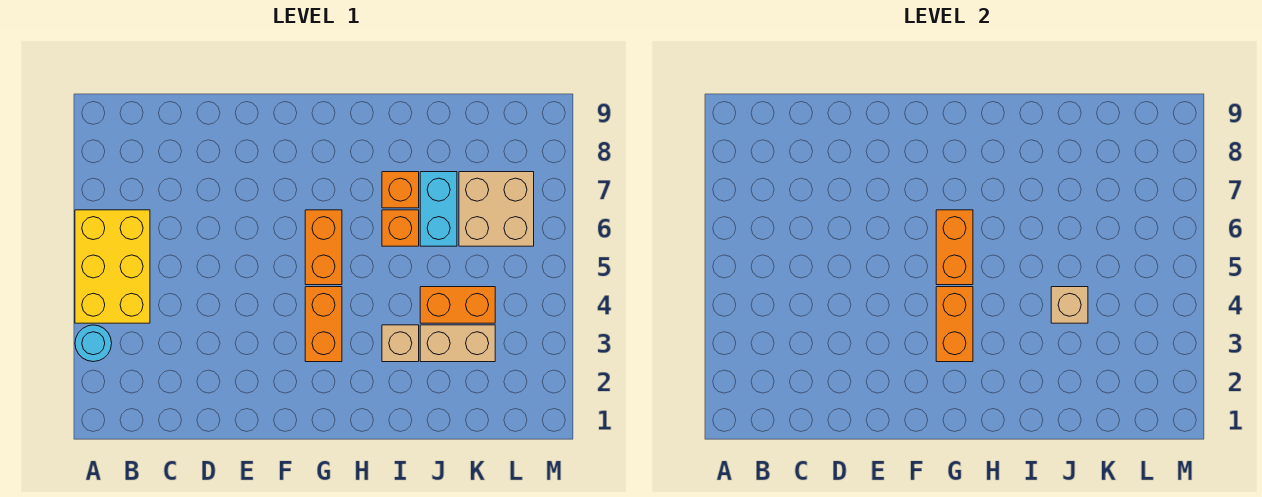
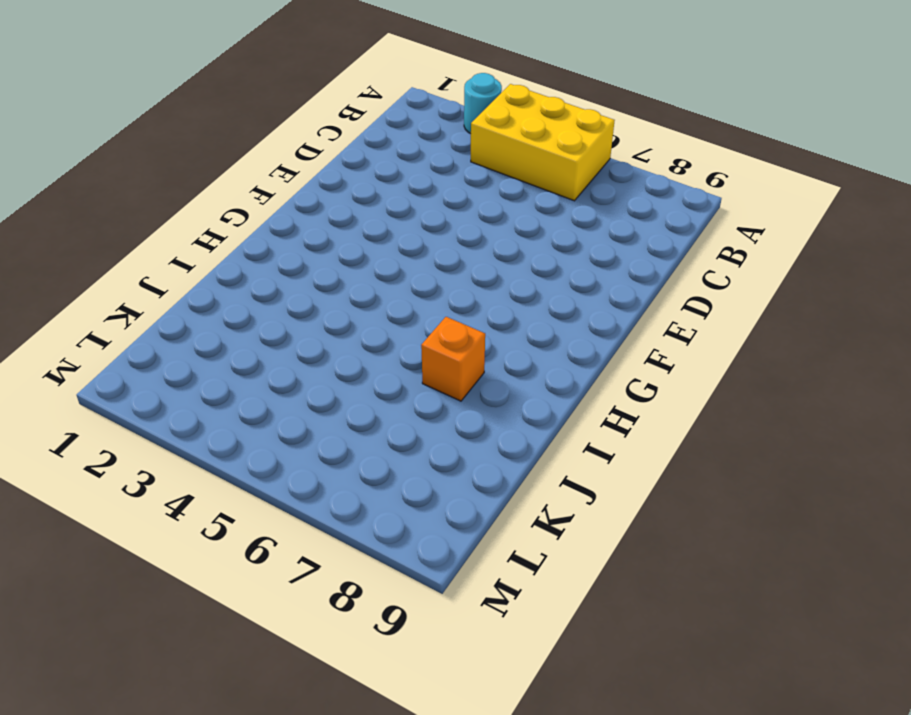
none -> orange brick G3:G4 level 1
none -> orange brick G5:G6 level 1
none -> tan brick I3 level 1

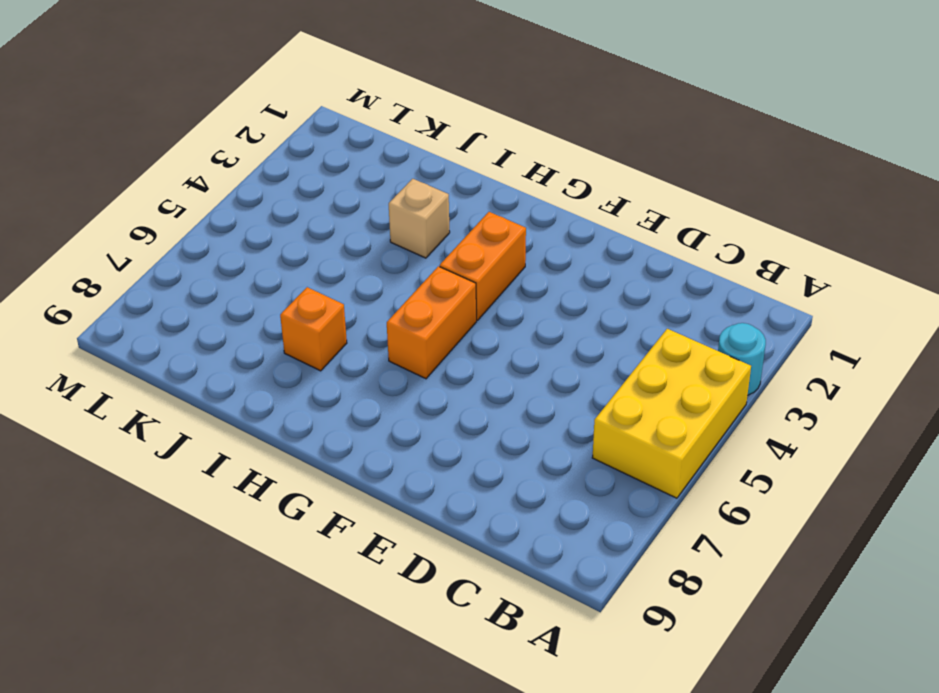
none -> orange brick I6 level 1
none -> tan brick J3:K3 level 1
none -> orange brick J4:K4 level 1

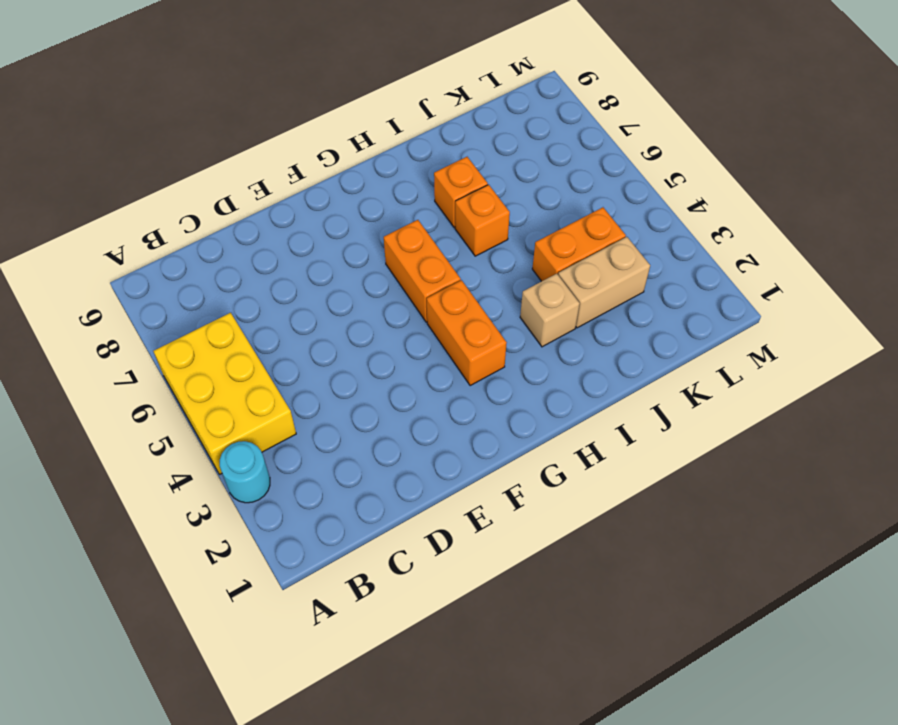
none -> cyan brick J6:J7 level 1
none -> tan brick K6:L7 level 1
none -> orange brick G3:G4 level 2

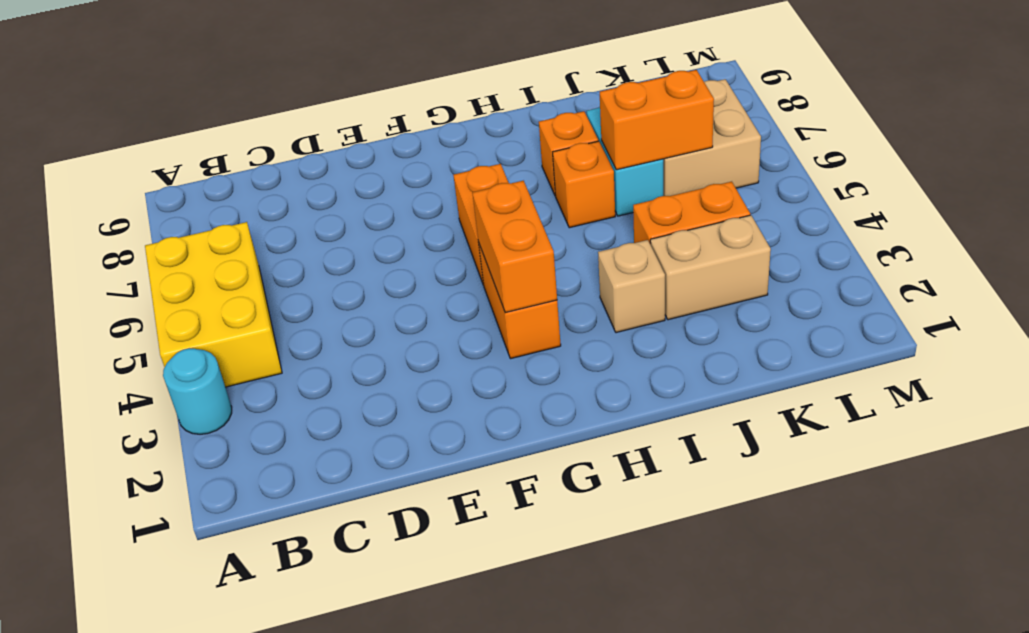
orange brick J6:K6 level 2 -> orange brick G5:G6 level 2
none -> tan brick J4 level 2

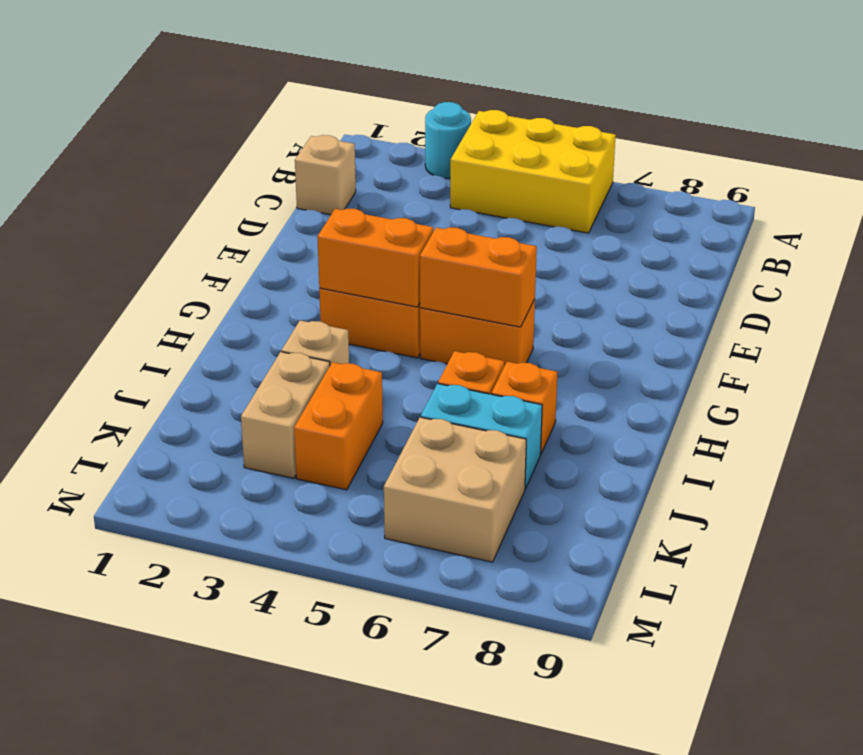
tan brick C1 level 1 -> tan brick J4 level 2

